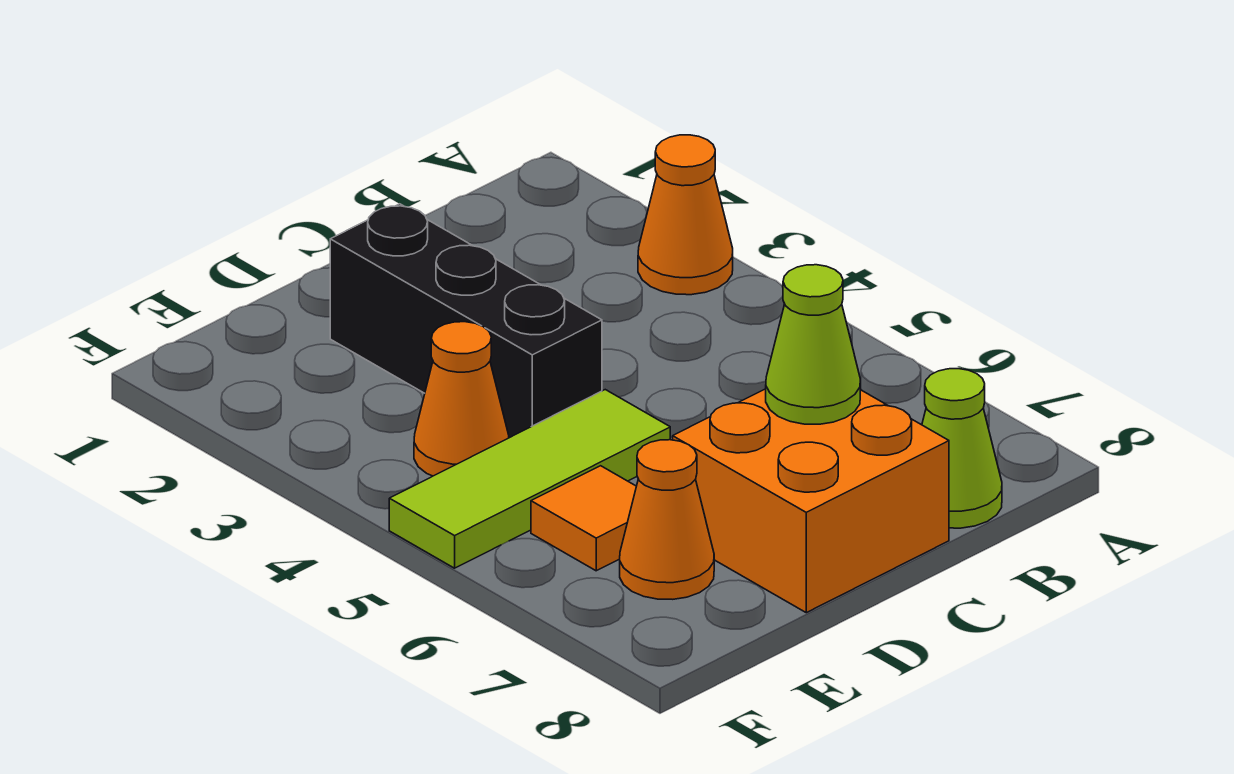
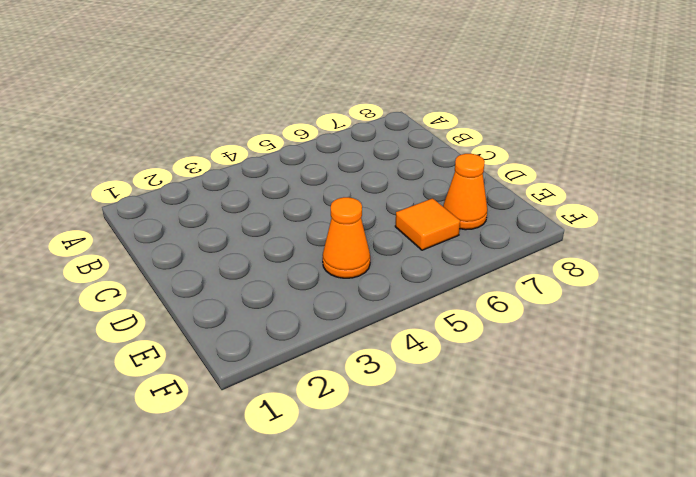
none -> orange cone A3 level 1
none -> lime cone B8 level 1

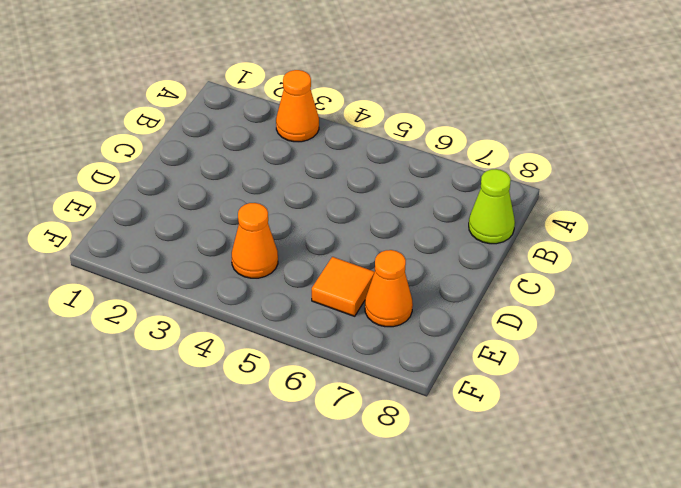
none -> orange brick C7:D8 level 1
none -> black brick D2:D4 level 1

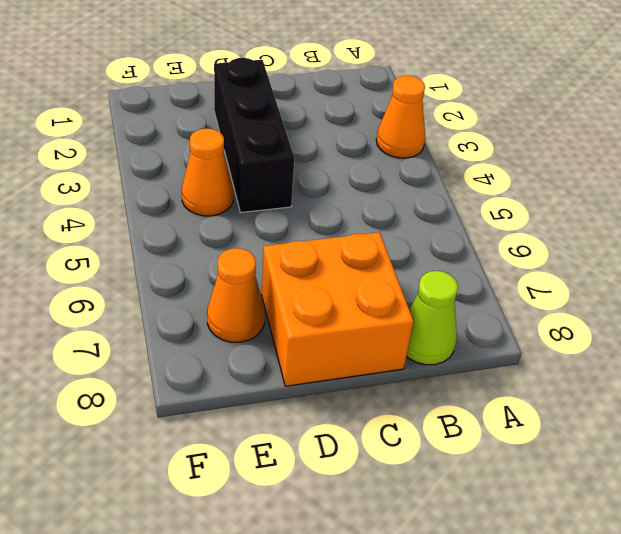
none -> lime tile D5:F5 level 1
none -> orange tile E6 level 1

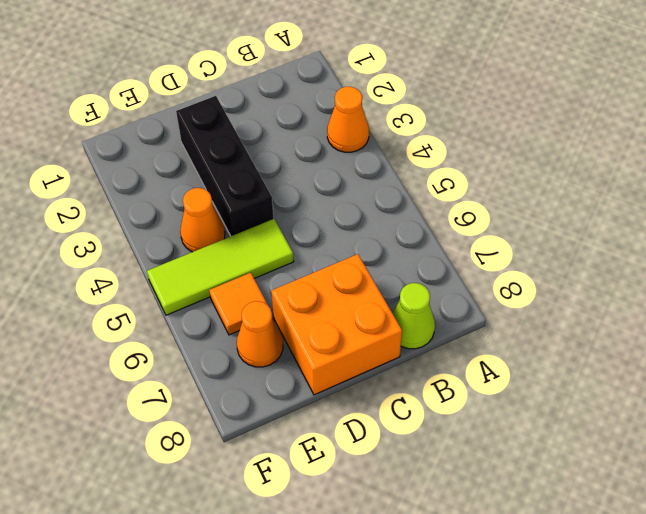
none -> lime cone C7 level 2

